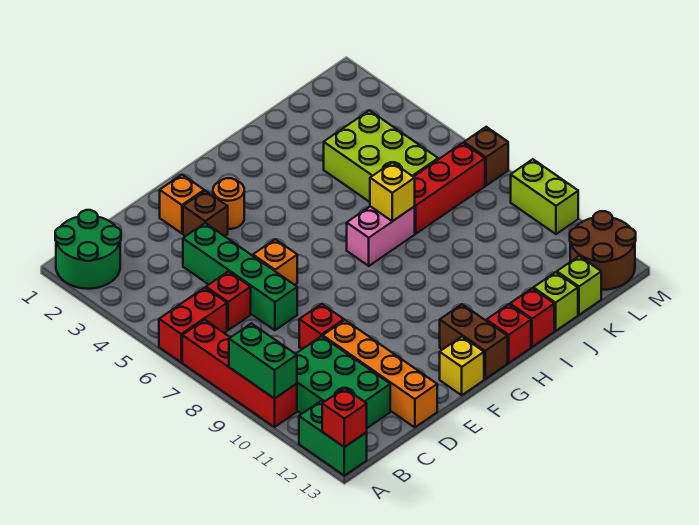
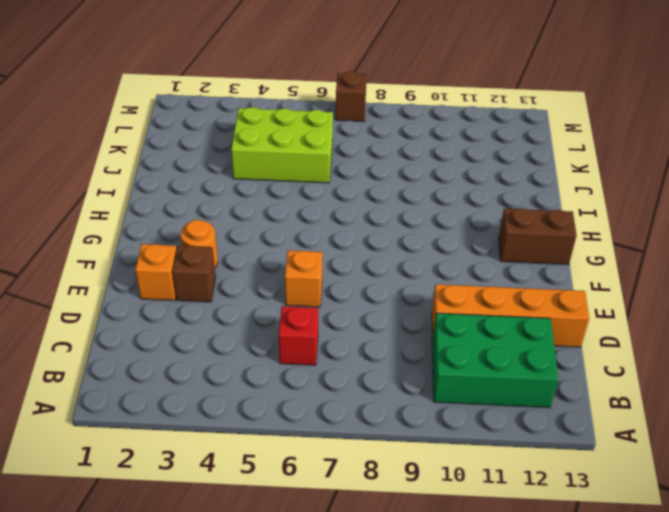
none -> green round brick A1:B2 level 1
none -> red brick A6:B6 level 1
none -> red brick A7:A10 level 1

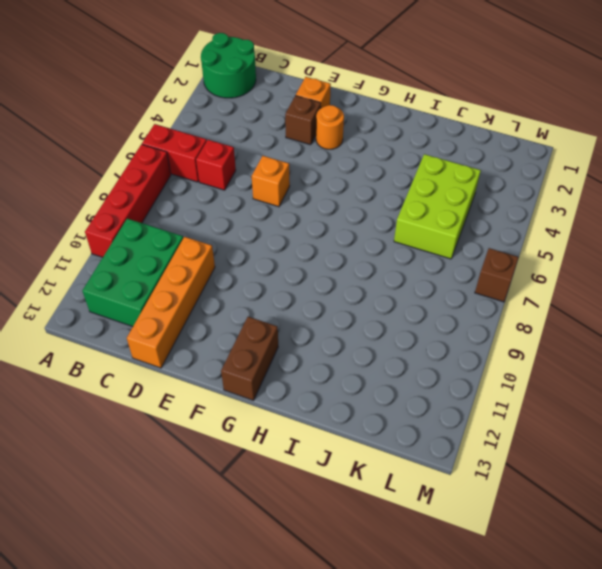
none -> green brick A12:A13 level 1
none -> green brick D4:D7 level 1
none -> red brick D9 level 1

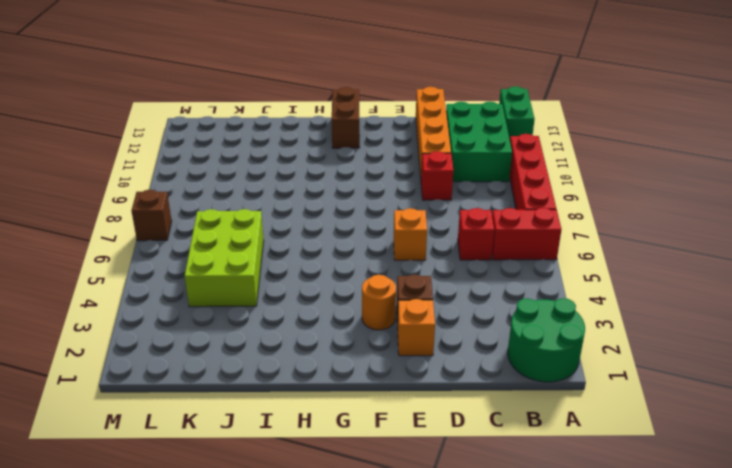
none -> green brick D4:D7 level 1
none -> yellow brick F13 level 1
none -> pink brick H7:I7 level 1

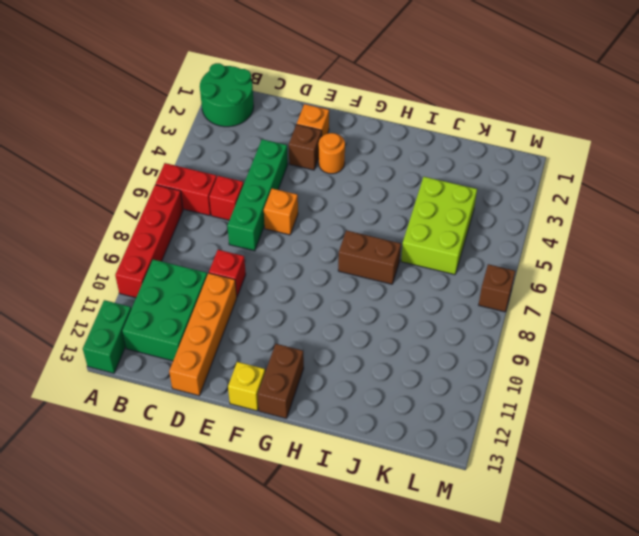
brown brick H7:I7 level 1 -> pink brick H7:I7 level 1
none -> red brick H13 level 1
none -> red brick I13 level 1
none -> red brick J7:L7 level 1

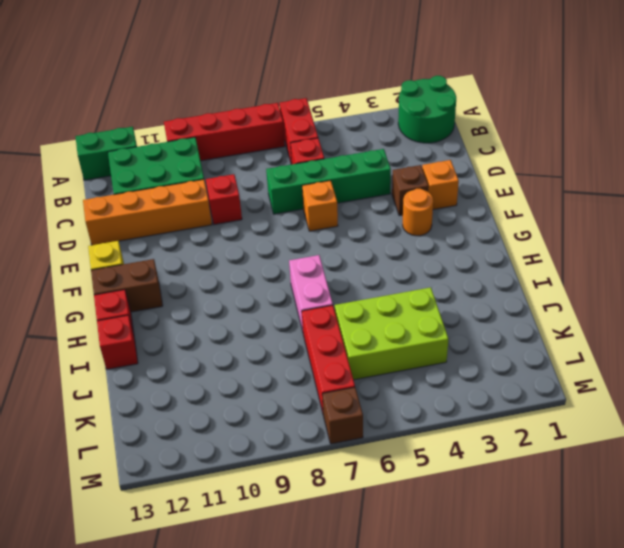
none -> lime brick J13 level 1
none -> lime brick K13 level 1
none -> brown round brick L12:M13 level 1

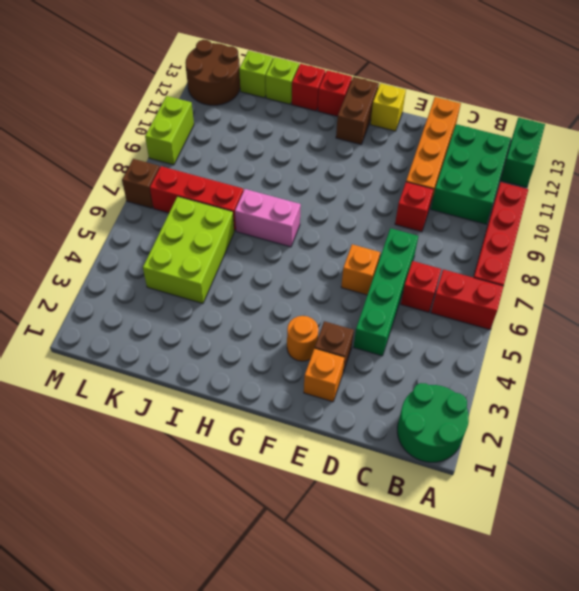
none -> green brick A9:A10 level 2
none -> red brick A13 level 2
none -> yellow brick I7 level 2

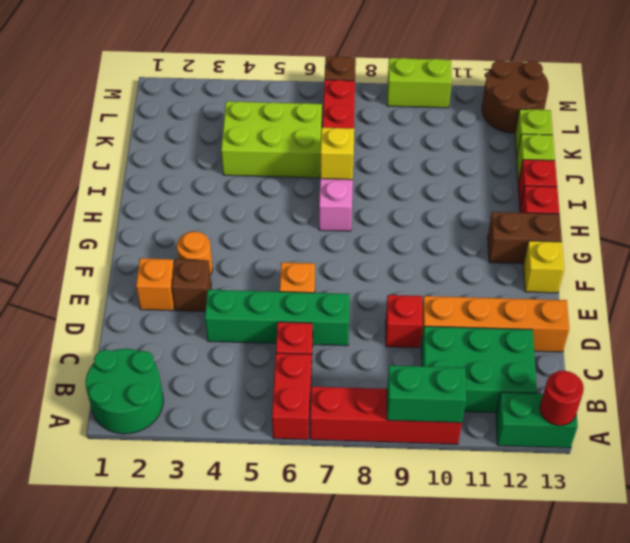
red round brick A13 level 2 -> red brick A13 level 2

